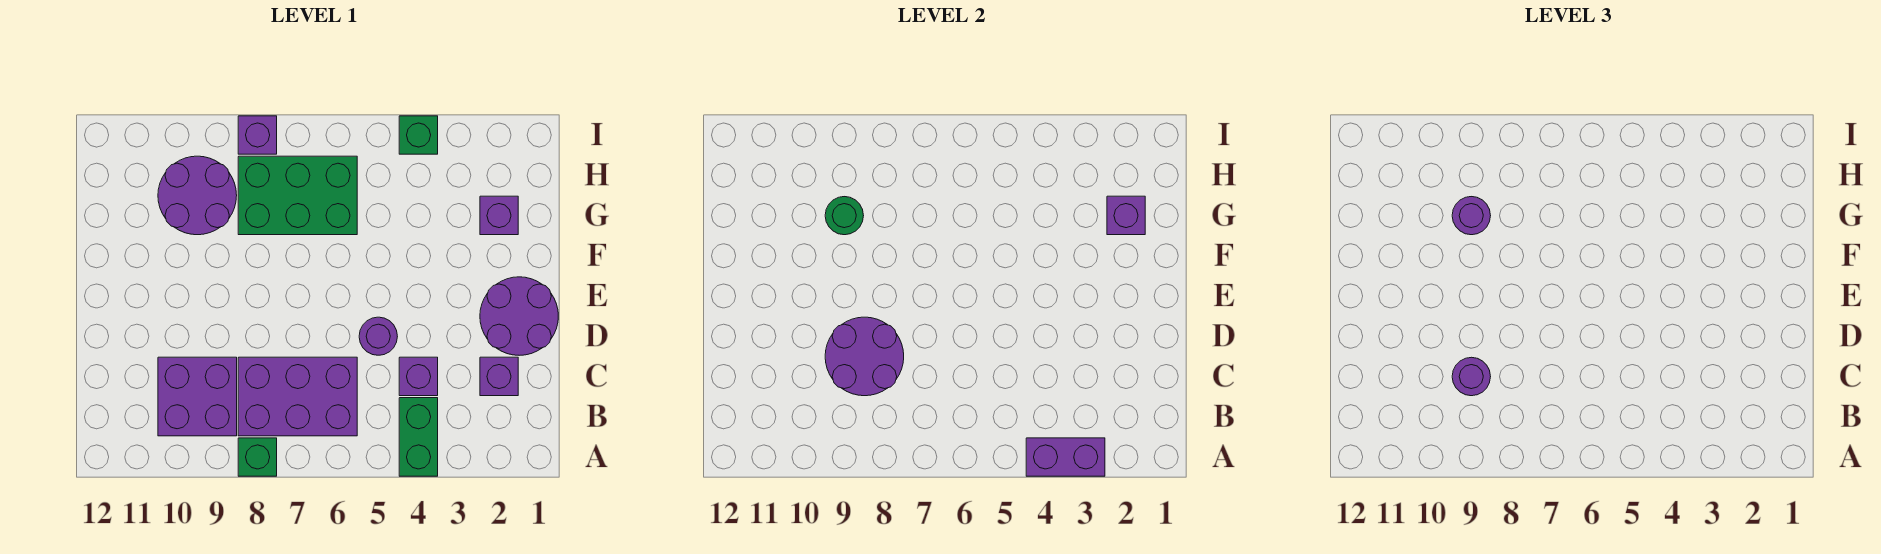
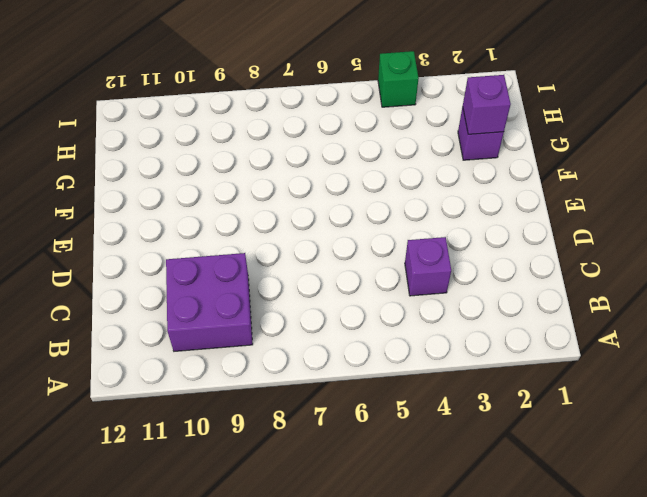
none -> green brick A4:B4 level 1
none -> green brick A8 level 1
none -> purple brick B6:C8 level 1

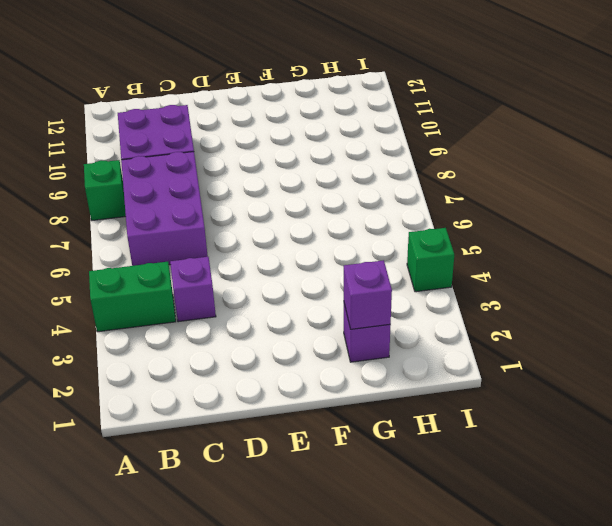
none -> purple brick C2 level 1
none -> purple round brick D1:E2 level 1
none -> purple round brick D5 level 1

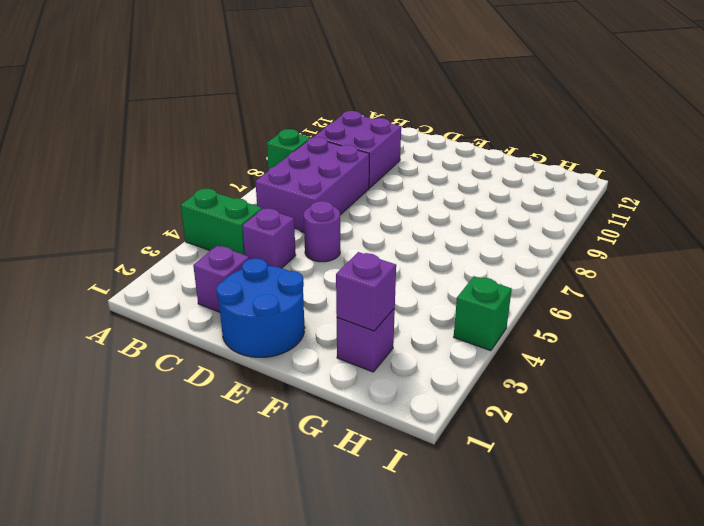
blue round brick D1:E2 level 1 -> purple round brick D1:E2 level 1
none -> green brick G6:H8 level 1
none -> purple round brick G9:H10 level 1
none -> purple brick I8 level 1

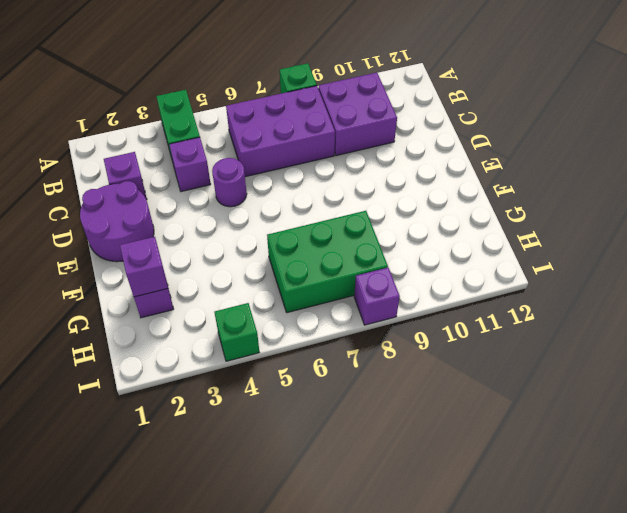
none -> purple round brick G9:H10 level 1
none -> purple brick A3:A4 level 2
none -> purple round brick C8:D9 level 2

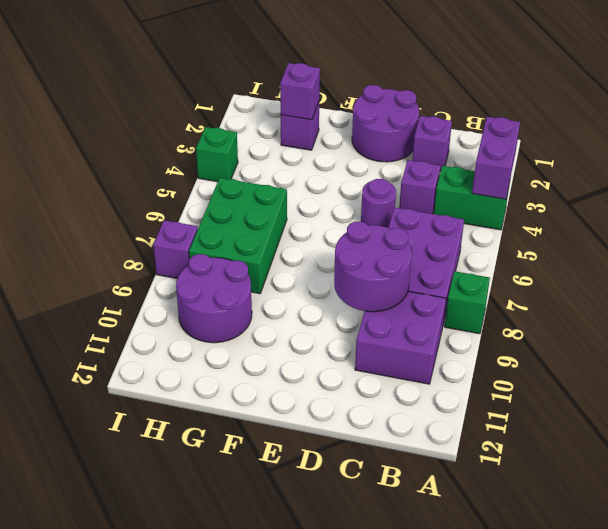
none -> green round brick G9 level 2
none -> purple round brick C9 level 3
none -> purple round brick G9 level 3

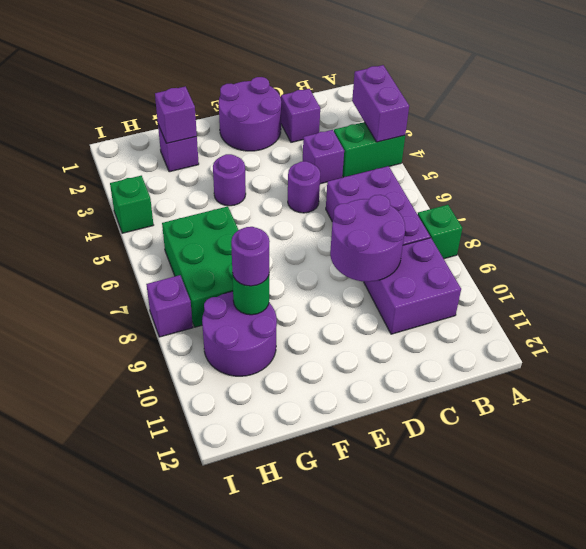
purple round brick F4 level 1 -> purple round brick C9 level 3

